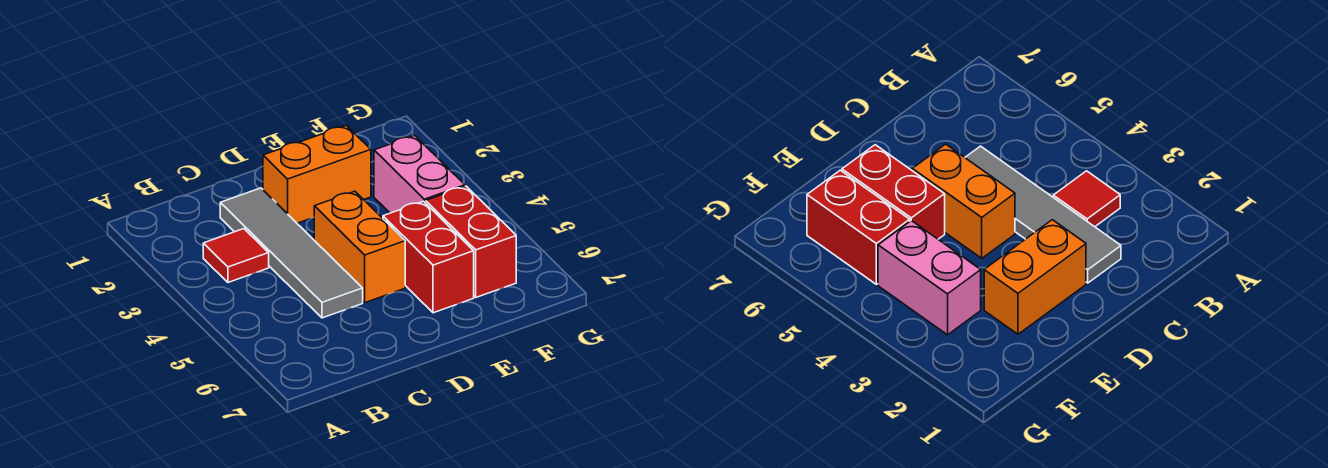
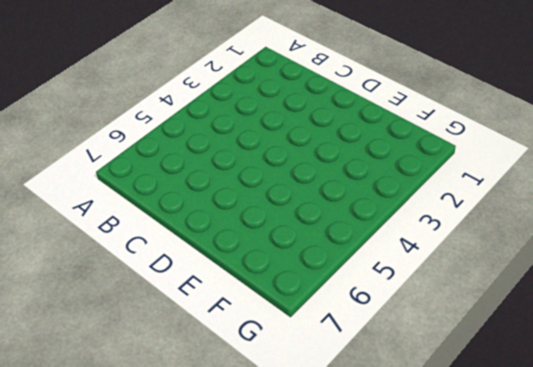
none -> red tile B3 level 1
none -> grey tile C2:C5 level 1

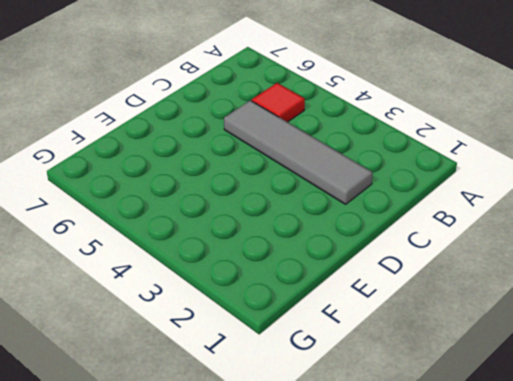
red tile B5 level 1 -> red tile B3 level 1
none -> orange brick D2:E2 level 1
none -> orange brick D4:D5 level 1

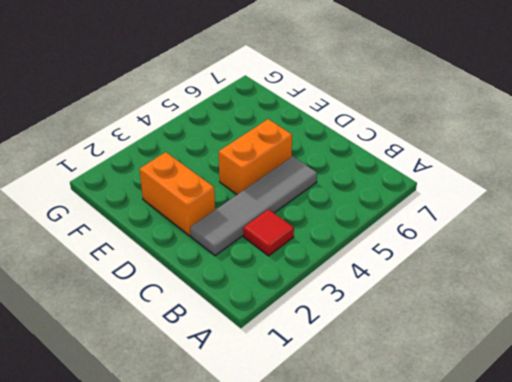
none -> red brick E5:E6 level 1
none -> pink brick F3:F4 level 1

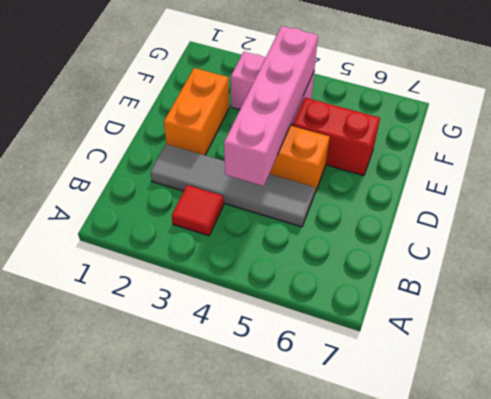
pink brick C4:F4 level 2 -> none
none -> red brick F5:F6 level 1

